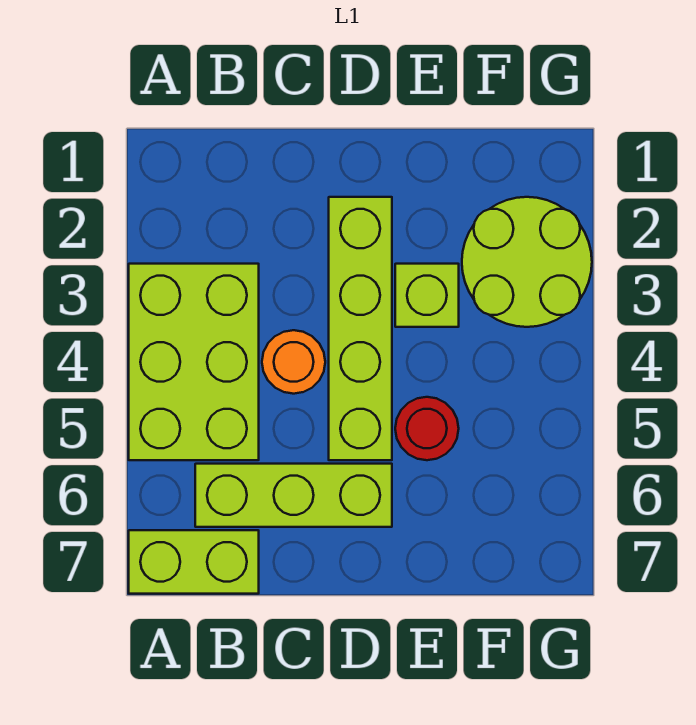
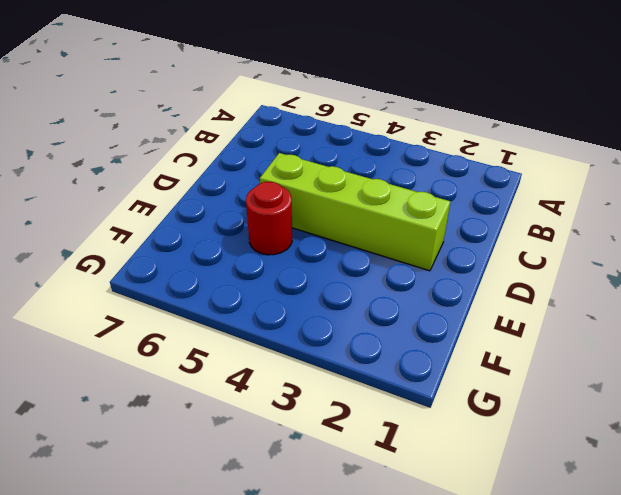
none -> lime brick A3:B5 level 1
none -> lime brick A7:B7 level 1

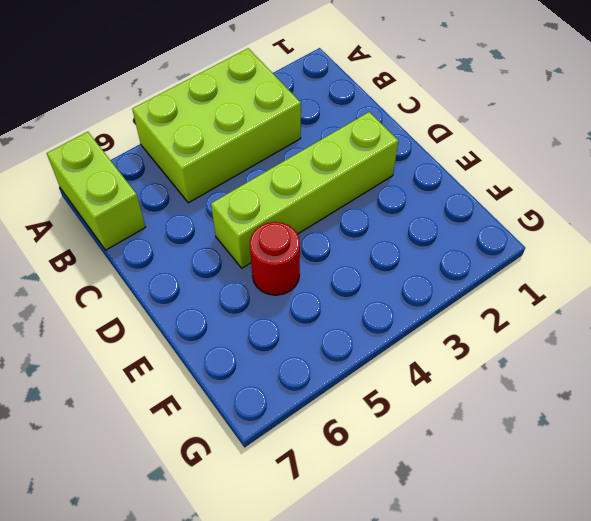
none -> lime brick B6:D6 level 1
none -> orange round brick C4 level 1

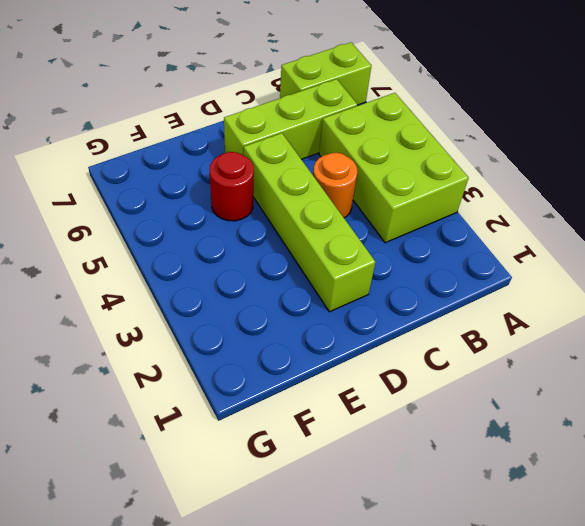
none -> lime brick E3 level 1
none -> lime round brick F2:G3 level 1

